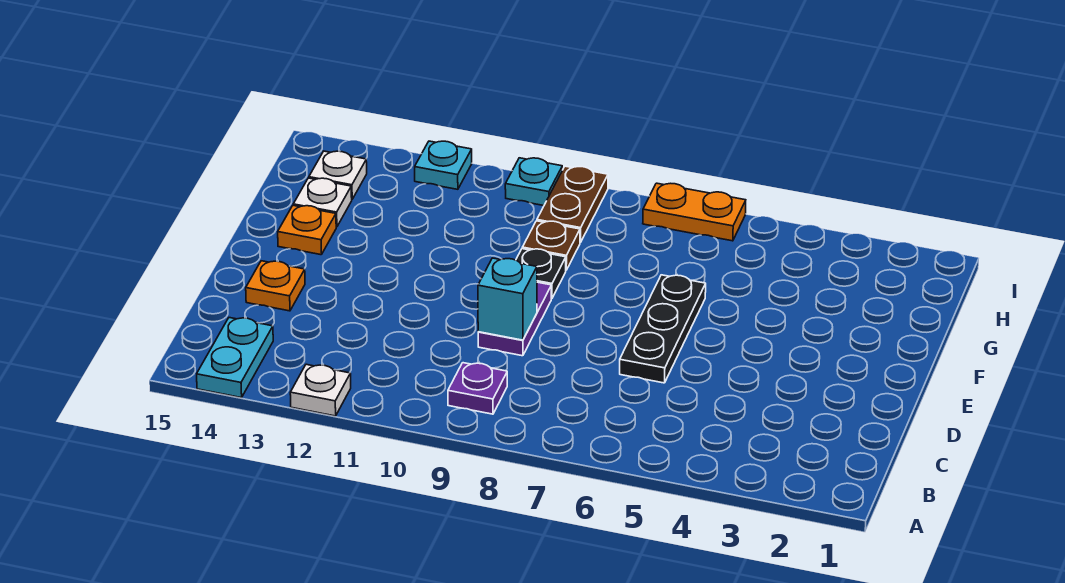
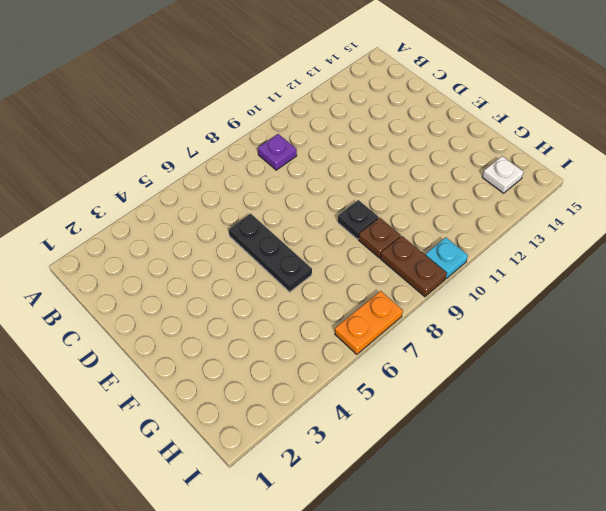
none -> white plate A12 level 1
none -> cyan plate A14:B14 level 1
none -> purple plate D9:E9 level 1

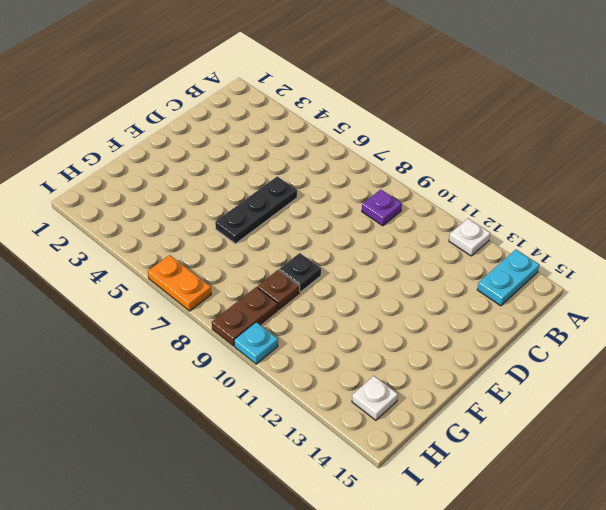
none -> purple plate D9:E9 level 1
none -> orange plate D14 level 1
none -> orange plate F14 level 1

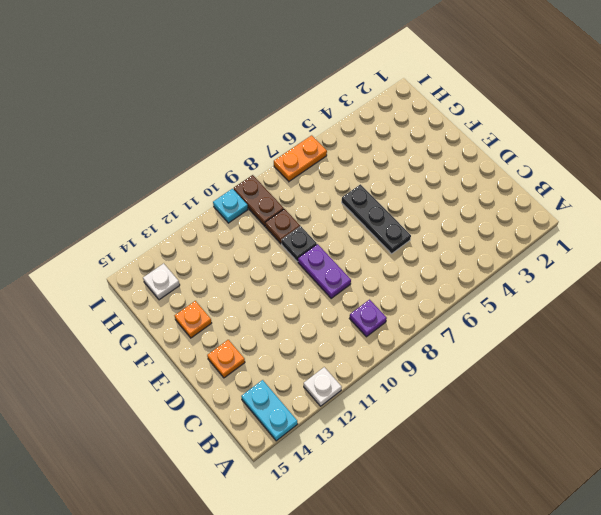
none -> white plate G14 level 1
none -> cyan plate I12 level 1
none -> cyan brick D9 level 2

